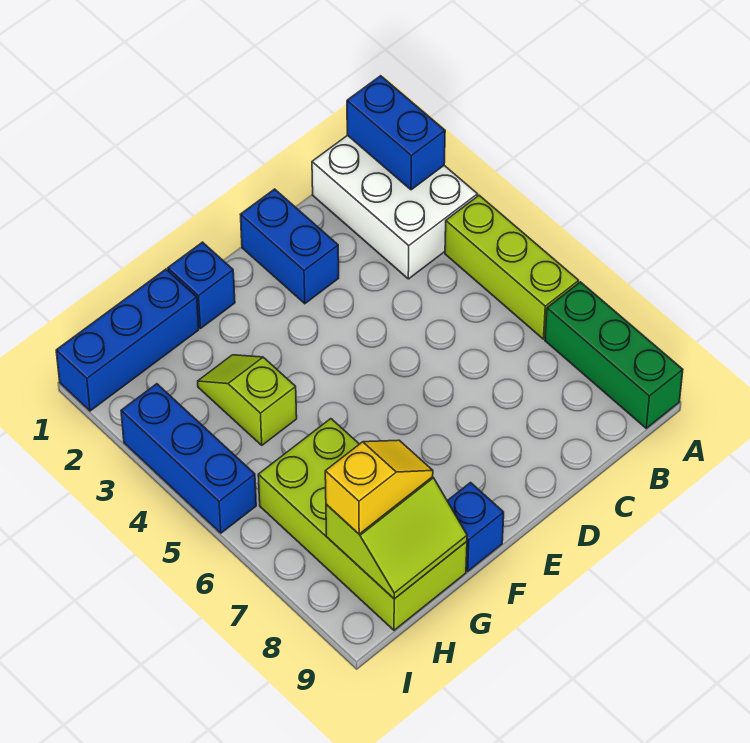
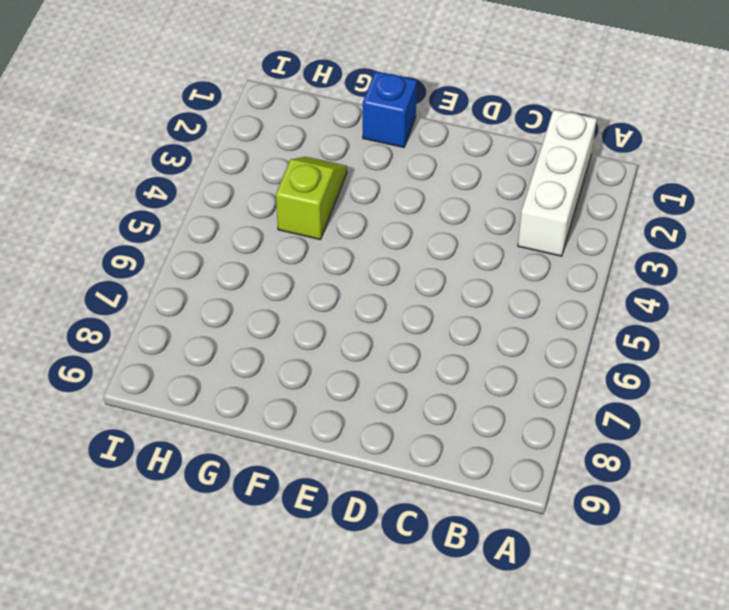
white brick B1:B3 level 1 -> white brick A1:B3 level 1
none -> lime brick A4:A6 level 1
none -> green brick A7:A9 level 1
none -> blue brick D1:D2 level 1

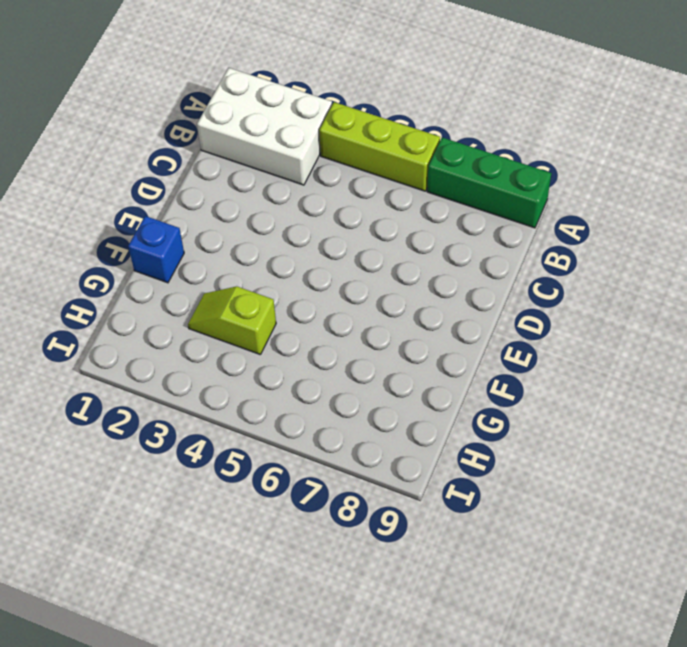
none -> blue brick D1:D2 level 1
none -> blue brick F9 level 1
none -> blue brick G1:I1 level 1

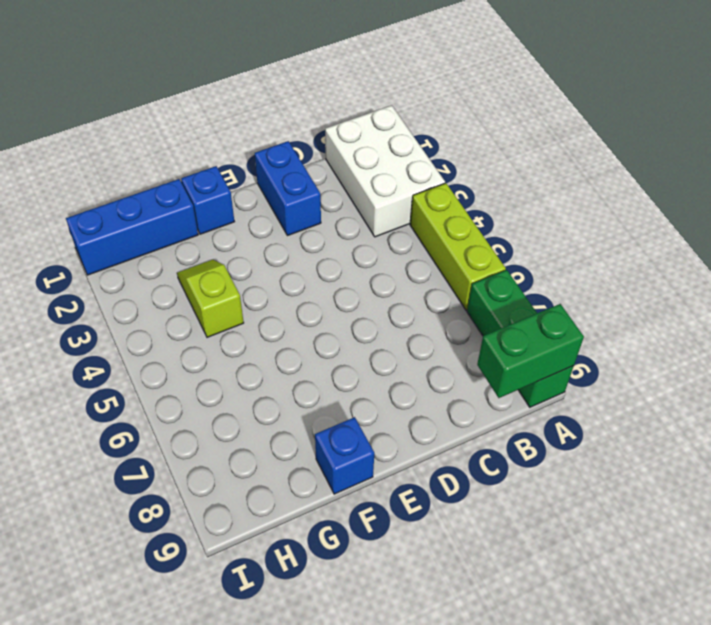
green brick A9:B9 level 2 -> none
none -> lime brick G6:H9 level 1
none -> blue brick I3:I5 level 1
none -> blue brick A1:A2 level 2

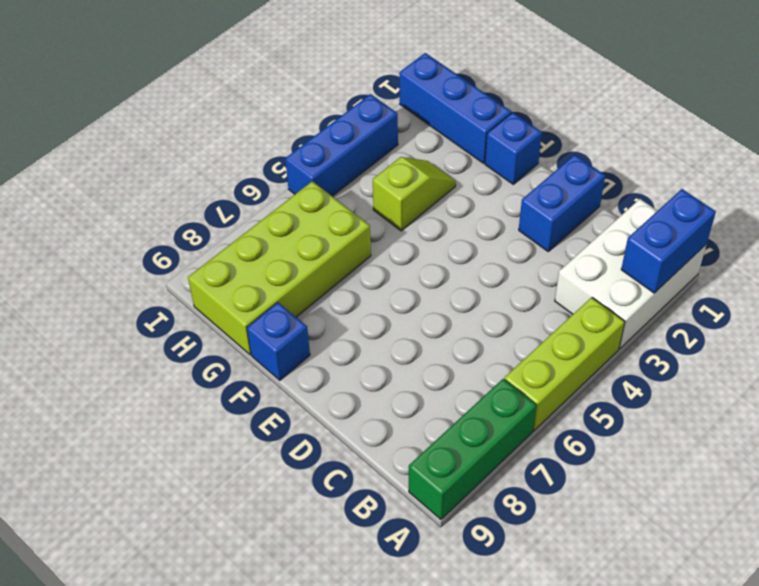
none -> lime slope G8:H9 level 2 top 8
none -> yellow slope G8:H8 level 3 top H

